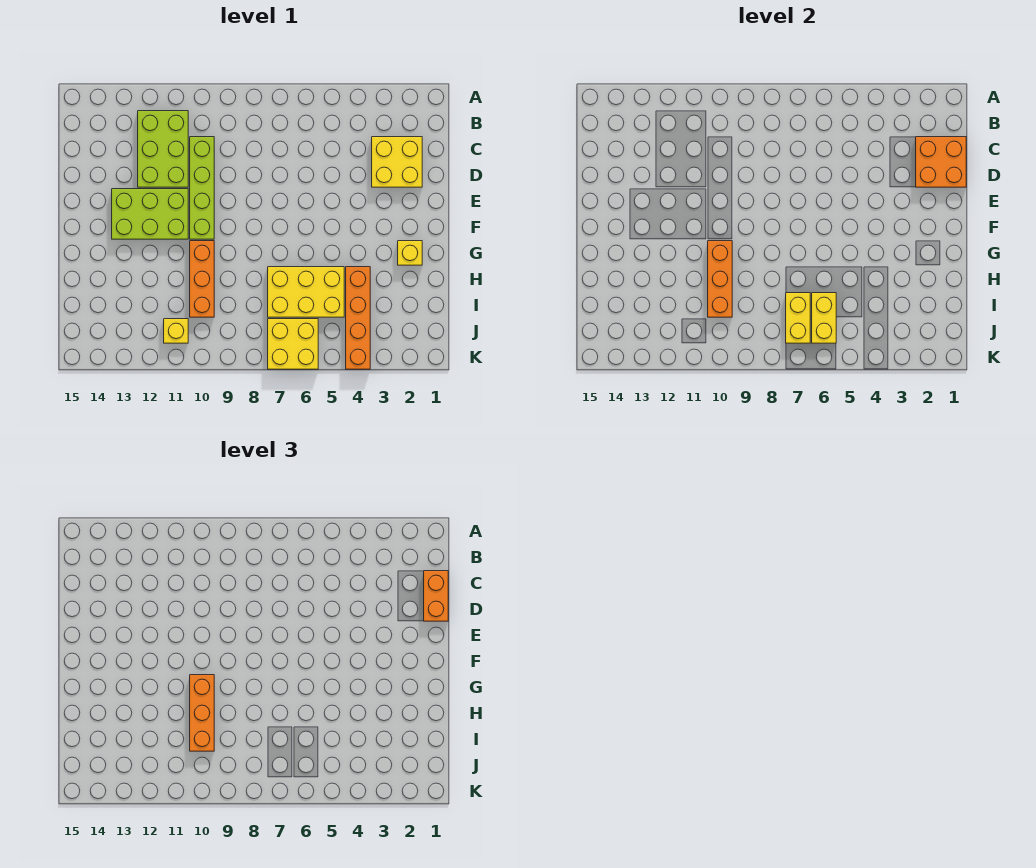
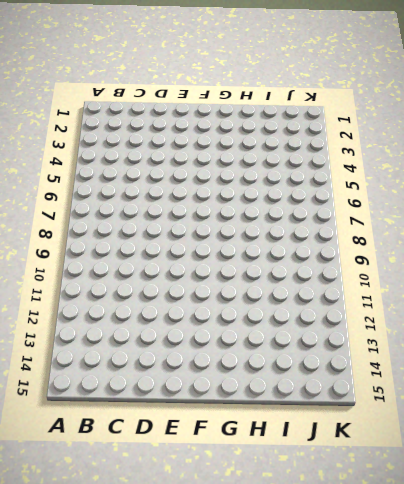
none -> lime brick B11:D12 level 1
none -> yellow brick C2:D3 level 1
none -> lime brick C10:F10 level 1

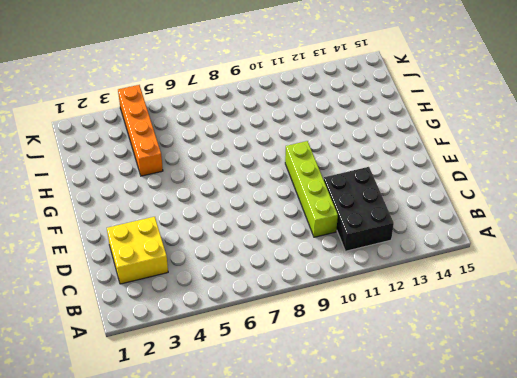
black brick B11:D12 level 1 -> lime brick B11:D12 level 1
none -> lime brick E11:F13 level 1
none -> yellow brick G2 level 1
none -> orange brick G10:I10 level 1

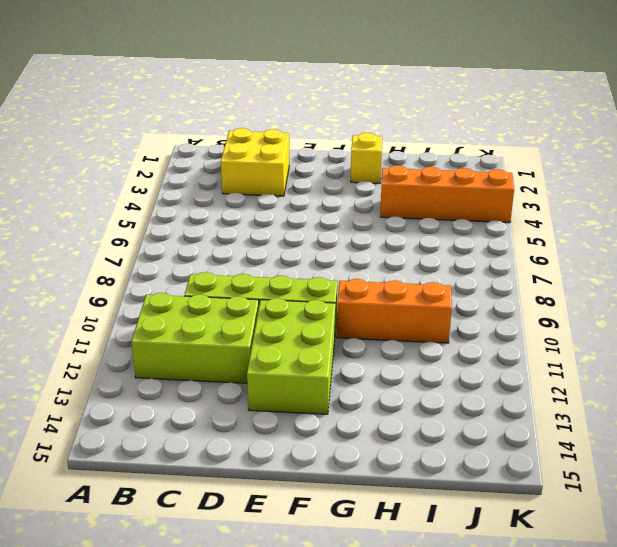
none -> yellow brick H5:I7 level 1
none -> yellow brick J6:K7 level 1
none -> yellow brick J11 level 1

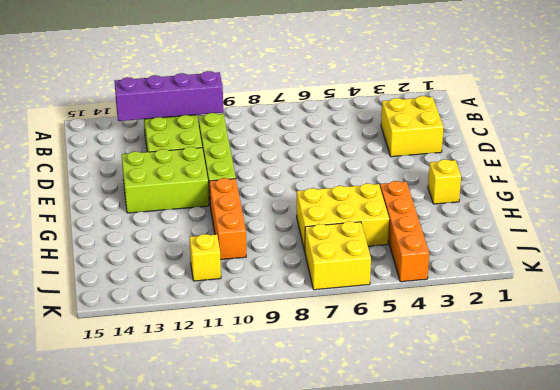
purple brick B10:B13 level 2 -> none
none -> orange brick C1:D2 level 2
none -> orange brick G10:I10 level 2
none -> yellow brick I6:J6 level 2

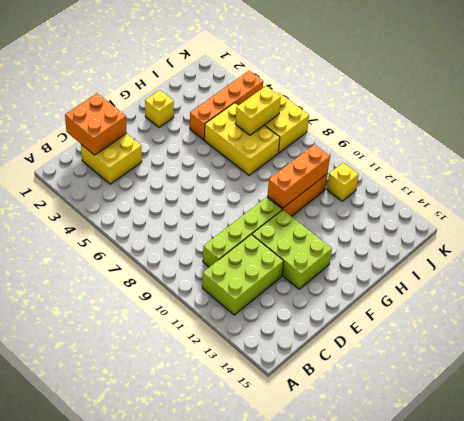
none -> yellow brick I7:J7 level 2
none -> orange brick C1:D1 level 3
none -> orange brick G10:I10 level 3

